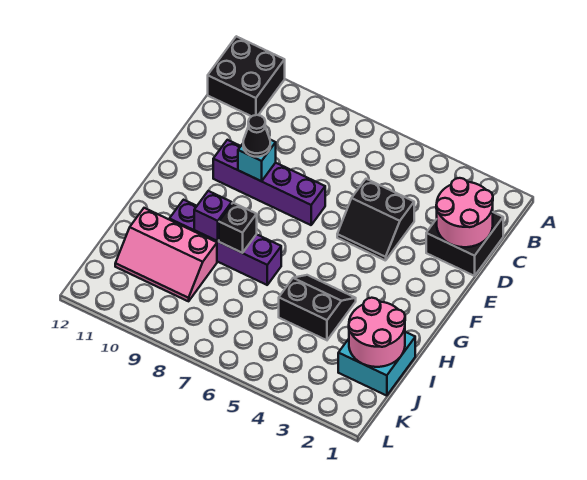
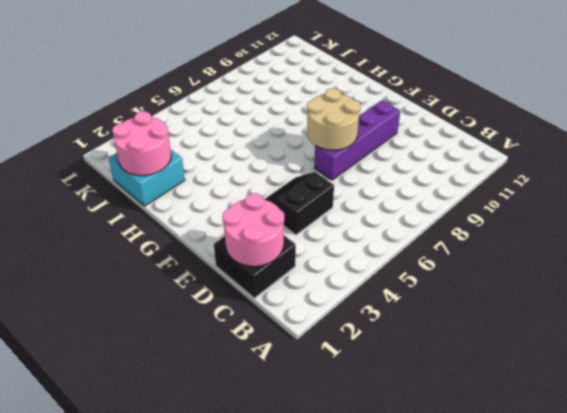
tan round brick E7:F8 level 2 -> none
none -> black brick A11:B12 level 1
none -> black slope H4:I5 level 1 top I
none -> purple brick H7:H10 level 1

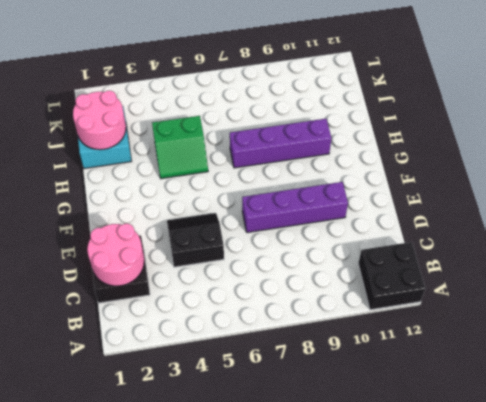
green slope H4:I5 level 1 top I -> black slope H4:I5 level 1 top I
none -> pink slope I9:J11 level 1 top I
none -> cyan brick E9 level 2
none -> black brick H8 level 2

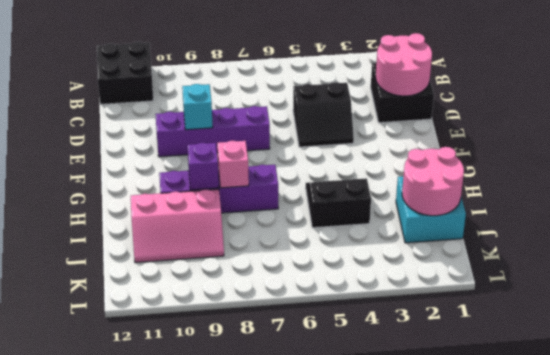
pink brick H8 level 2 -> black brick H8 level 2
none -> black cone E9 level 3

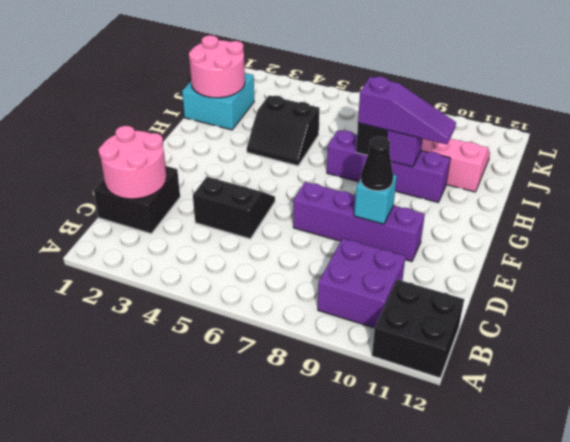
purple brick B9:C10 level 1 -> none
purple slope H8:H10 level 3 top 8 -> none

